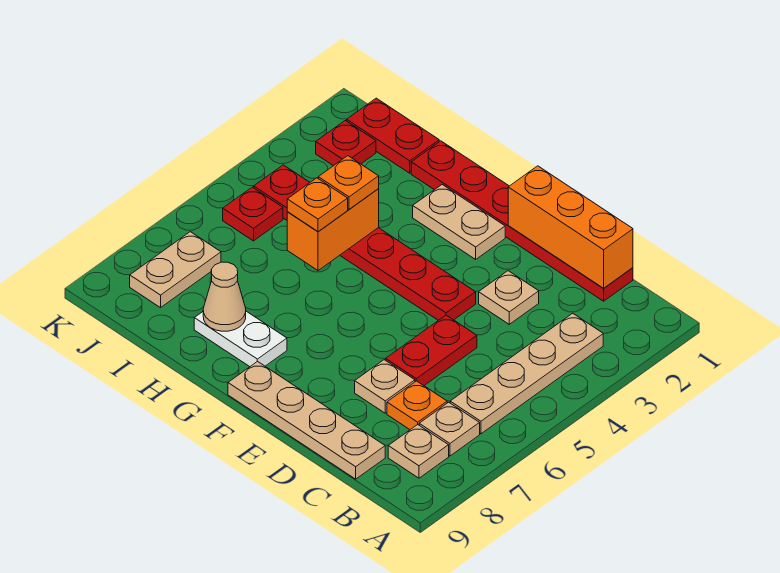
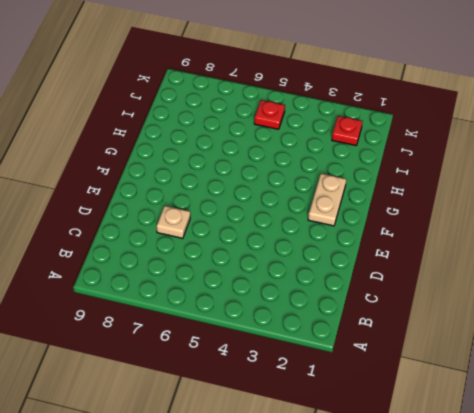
none -> tan plate B3:B6 level 1
none -> tan plate B7 level 1
none -> tan plate B8 level 1

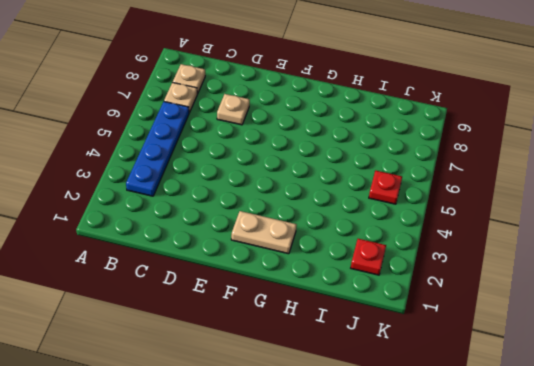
blue plate B3:B6 level 1 -> tan plate B3:B6 level 1
none -> red plate C1:H1 level 1
none -> orange plate C7 level 1
none -> tan plate C9:F9 level 1

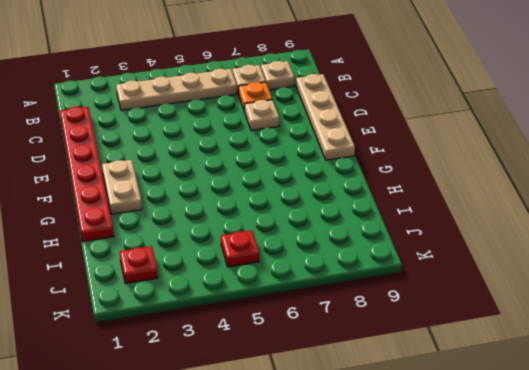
none -> tan plate D3 level 1
none -> red plate D5:D6 level 1
none -> red plate E4:J4 level 1

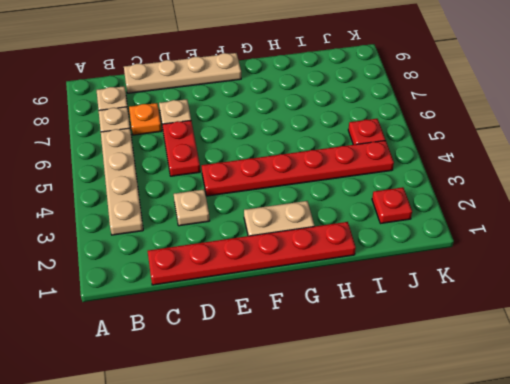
none -> white plate G8:H8 level 1
none -> red plate I1:J1 level 1
none -> tan plate J7:J8 level 1

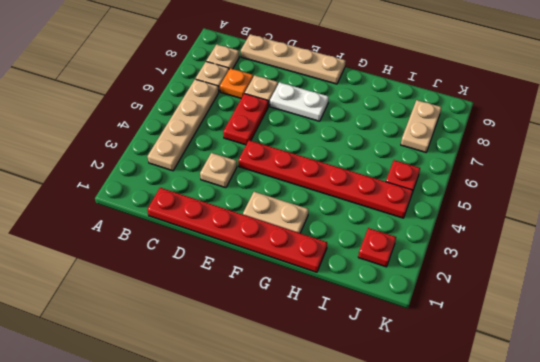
white plate E7:F7 level 1 -> white plate G8:H8 level 1
none -> red plate I1:J1 level 1
none -> orange brick C1:E1 level 2
none -> orange brick H4:H5 level 2

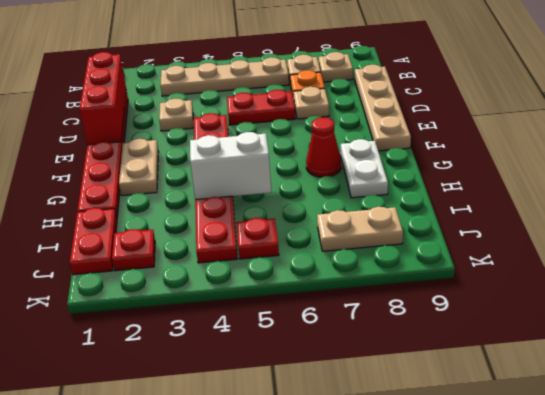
red brick C1:E1 level 2 -> orange brick C1:E1 level 2
red cone G7 level 1 -> none
white brick H4:H5 level 2 -> orange brick H4:H5 level 2
none -> tan cone H8 level 2
none -> orange plate H4 level 3
none -> orange plate H5 level 3

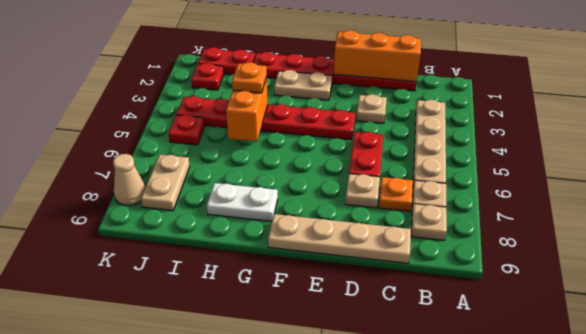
tan cone K8 level 1 -> tan cone H8 level 2
none -> orange plate H5 level 3

